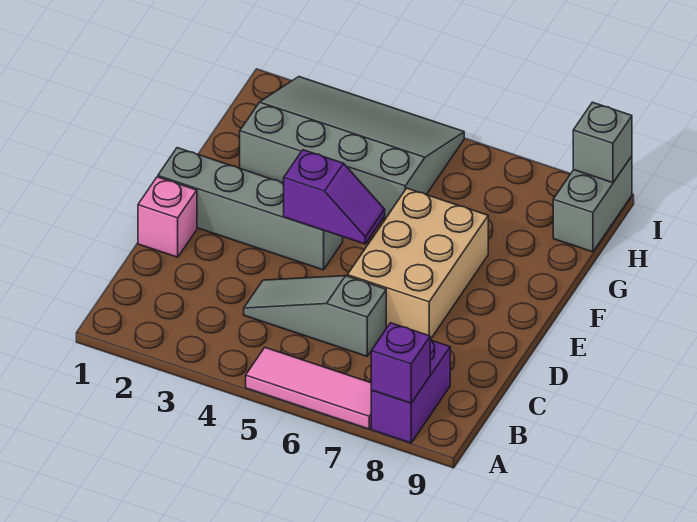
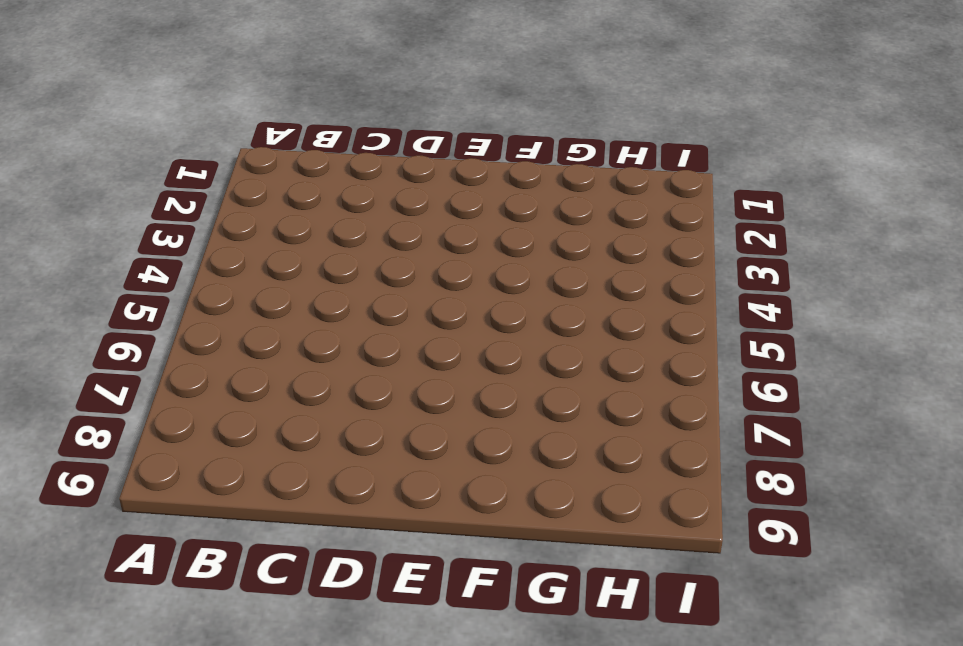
none -> pink tile A5:A7 level 1
none -> purple brick A8:B8 level 1

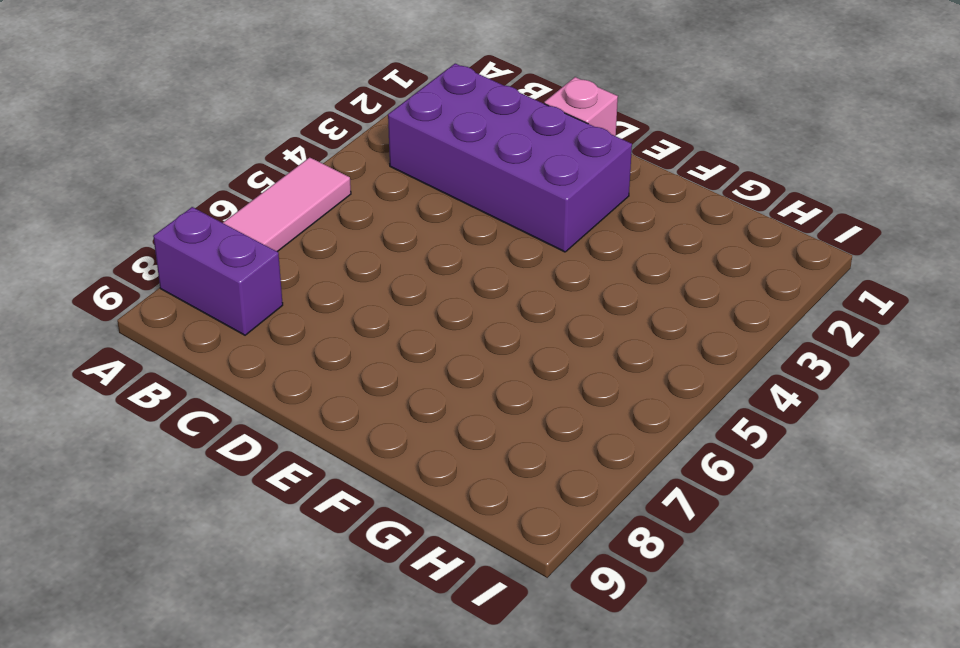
purple brick B2:E3 level 1 -> grey brick E1:E4 level 1
none -> grey slope C4:C6 level 1 top 6
none -> tan brick D6:F7 level 1

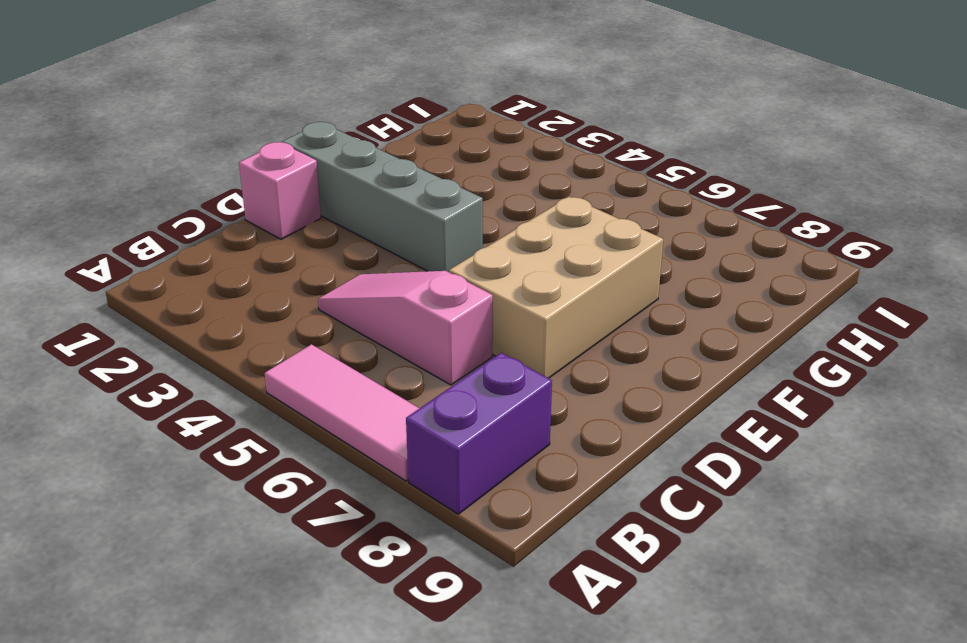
pink slope C4:C6 level 1 top 6 -> grey slope C4:C6 level 1 top 6
none -> grey slope G2:I5 level 1 top G
none -> grey brick H9:I9 level 1

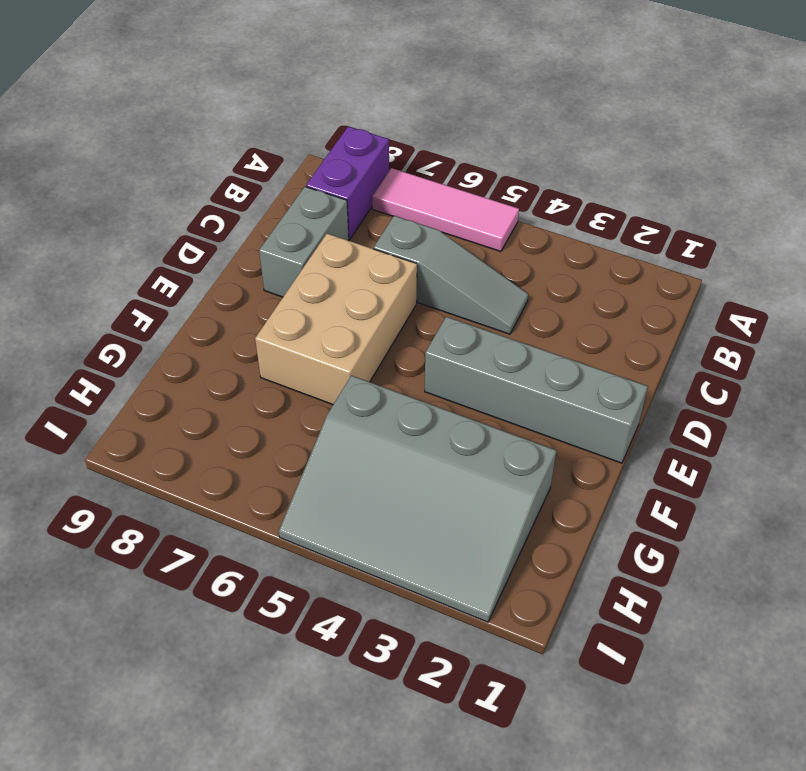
grey brick C8:D8 level 1 -> grey brick H9:I9 level 1
none -> pink brick D1 level 1
none -> purple brick A8 level 2

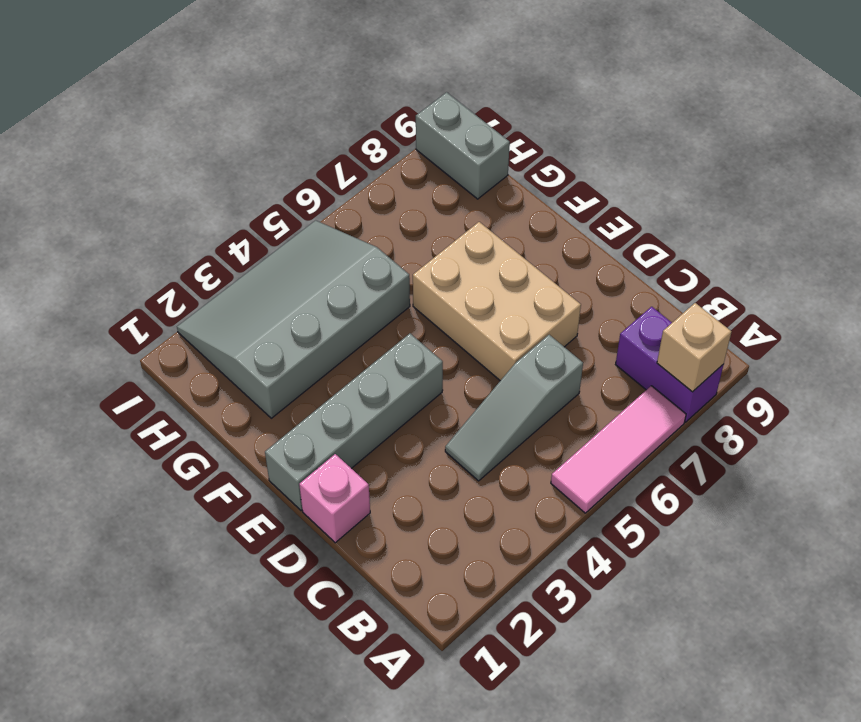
tan brick A8 level 2 -> purple brick A8 level 2
none -> purple slope E4:E5 level 2 top 4
none -> grey brick I9 level 2

